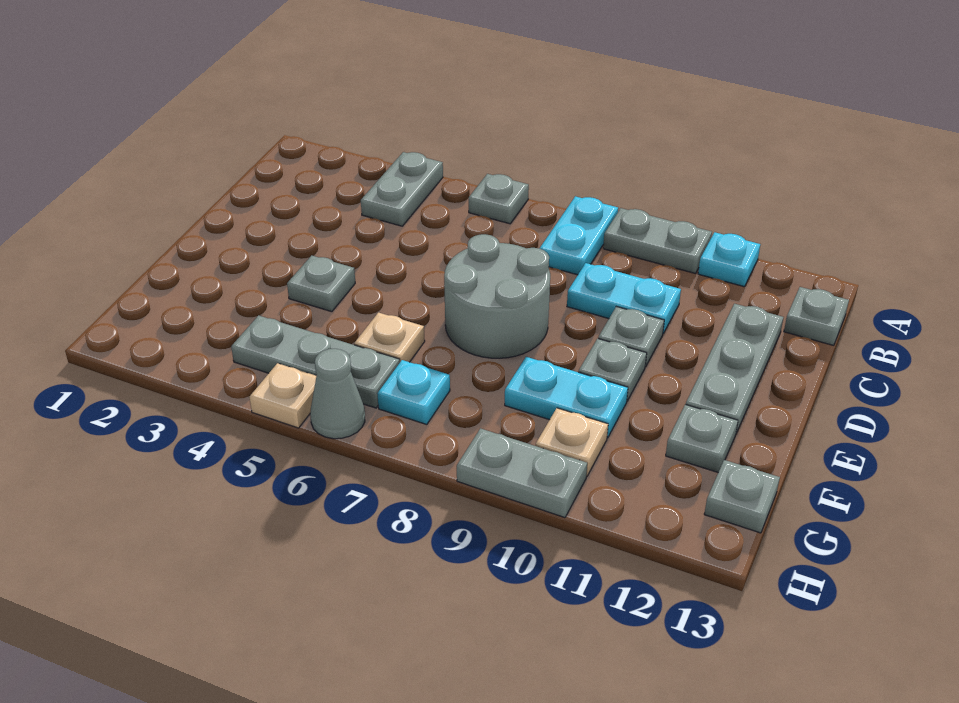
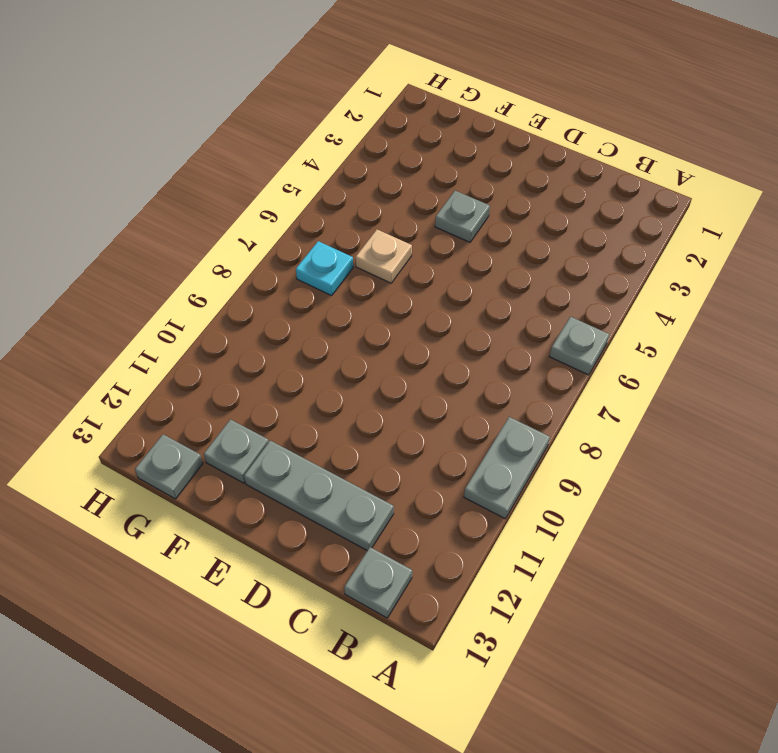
none -> grey plate A4:B4 level 1
none -> cyan plate A8:B8 level 1
none -> cyan plate A11 level 1

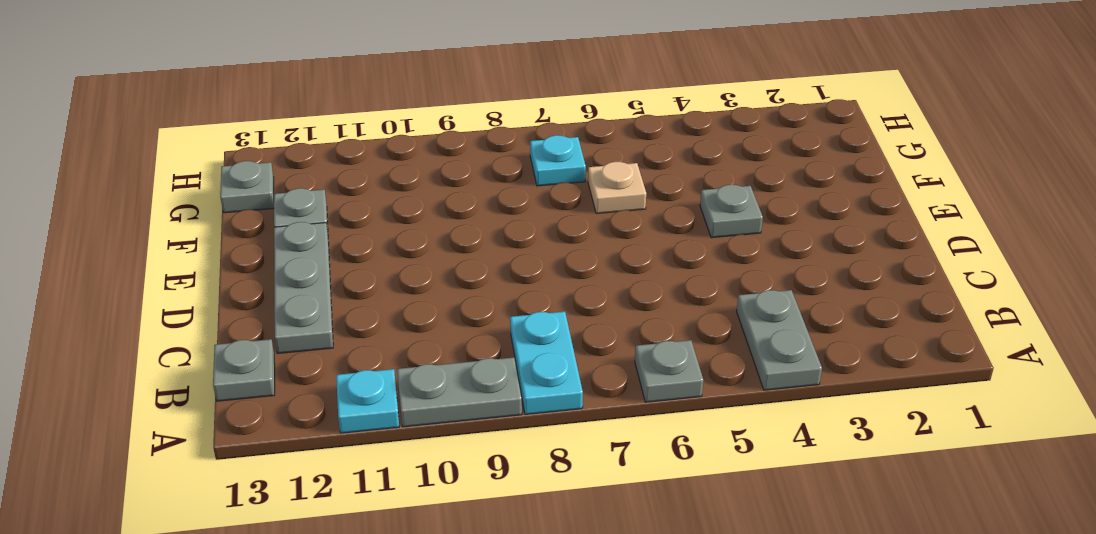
none -> cyan plate C9:C10 level 1
none -> grey round brick D7:E8 level 1
none -> grey plate D10 level 1

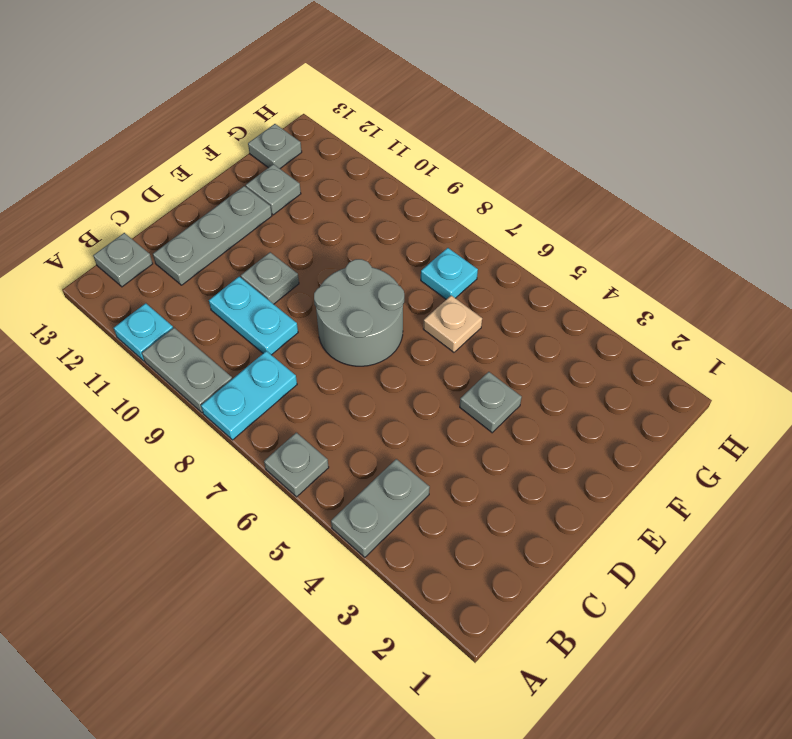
none -> grey plate E10 level 1
none -> cyan plate F9:F10 level 1
none -> grey plate G4:G6 level 1

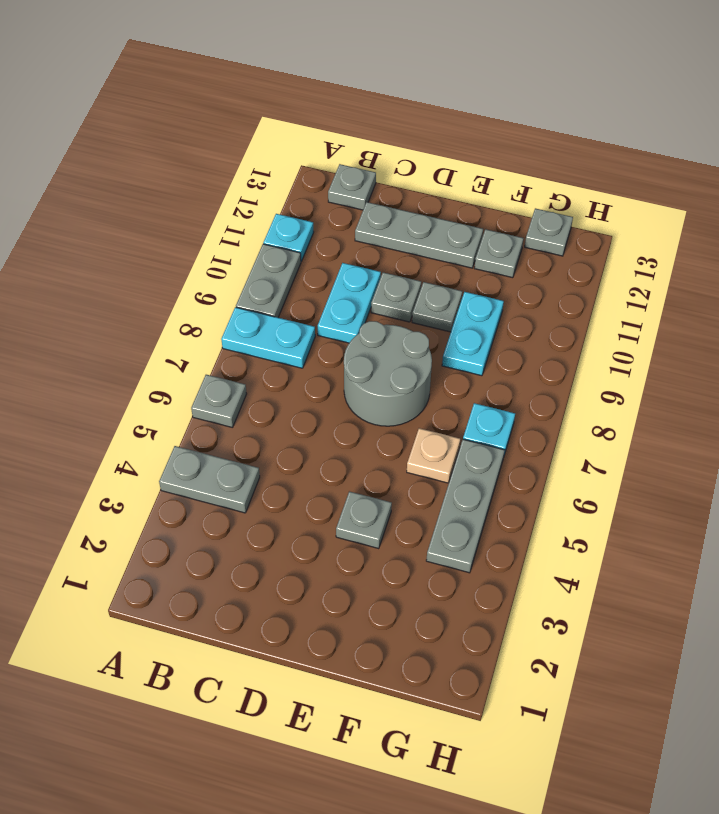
none -> tan plate G10 level 1
none -> tan plate H5 level 1
none -> grey cone H6 level 1

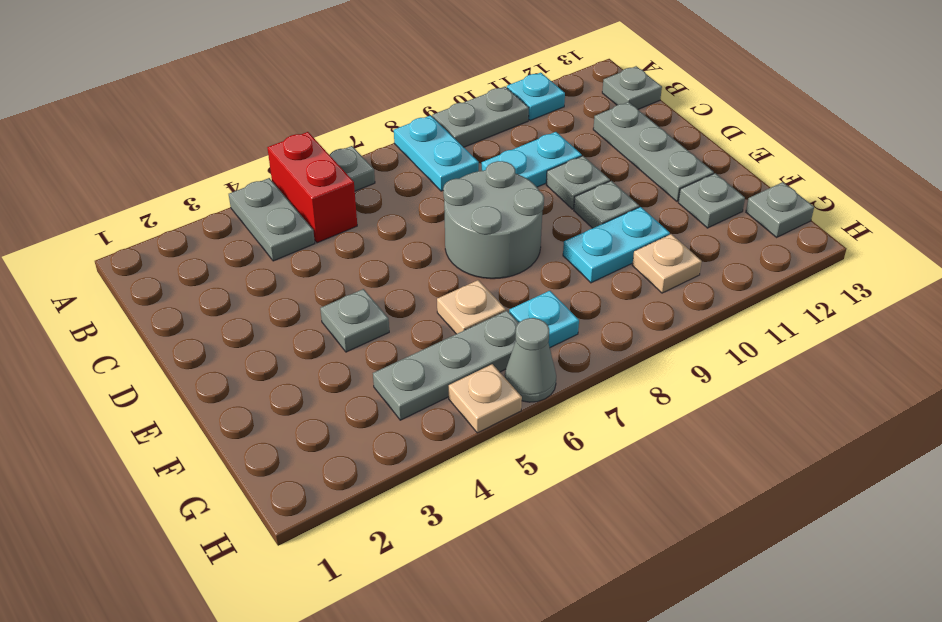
red brick A5:B5 level 1 -> none
none -> grey plate H9:H10 level 1

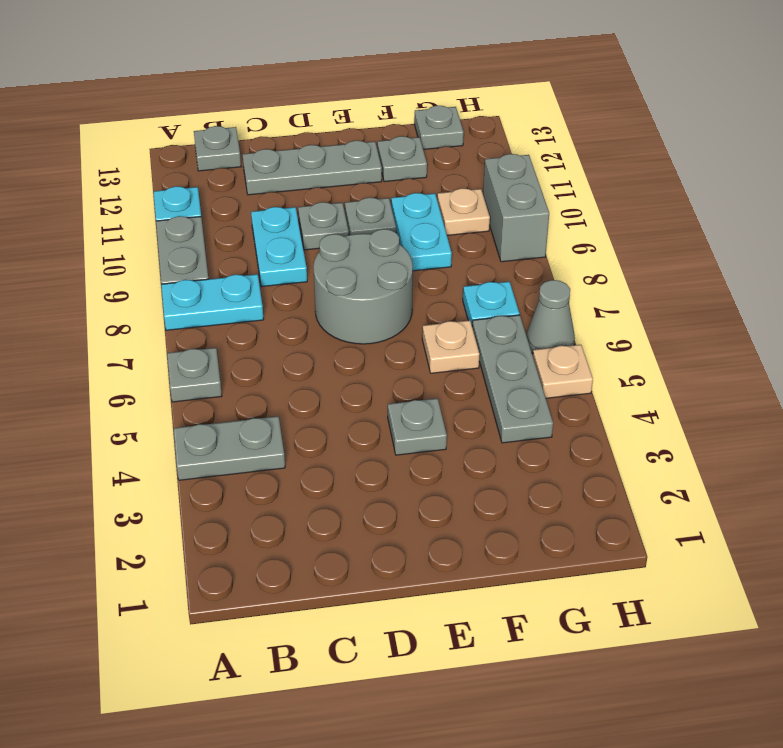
grey brick H9:H10 level 1 -> grey plate H9:H10 level 1

